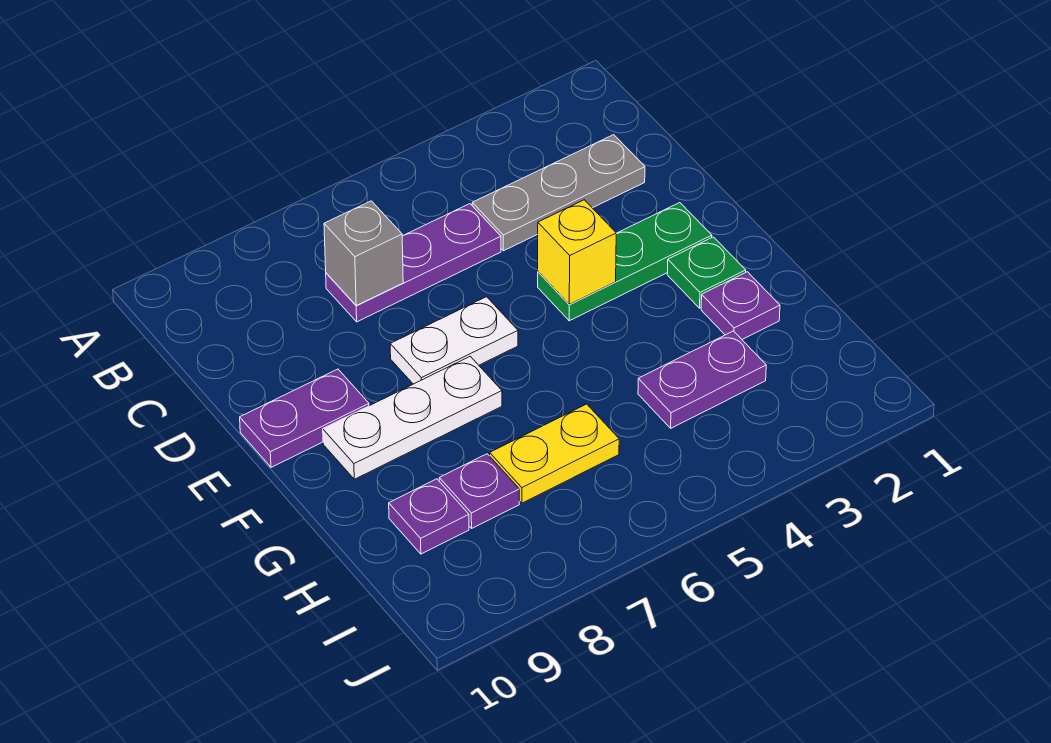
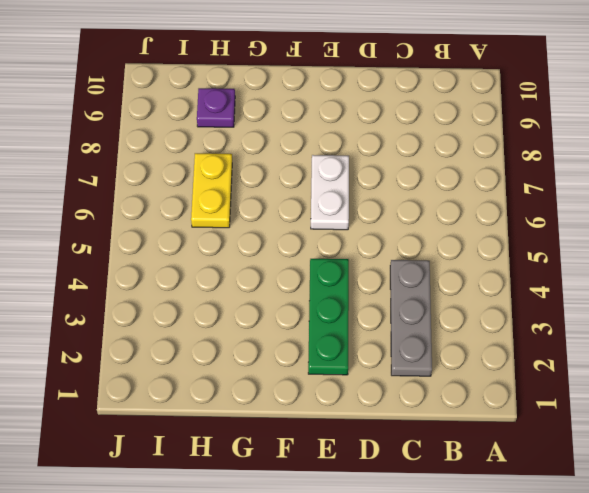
none -> purple plate C5:C7 level 1
none -> purple plate E9:E10 level 1
none -> green plate F2 level 1

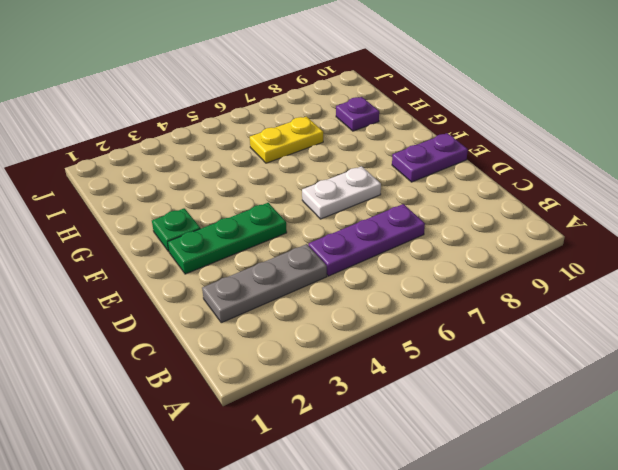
none -> white plate F7:F9 level 1
none -> purple plate G2 level 1
none -> purple plate H3:H4 level 1

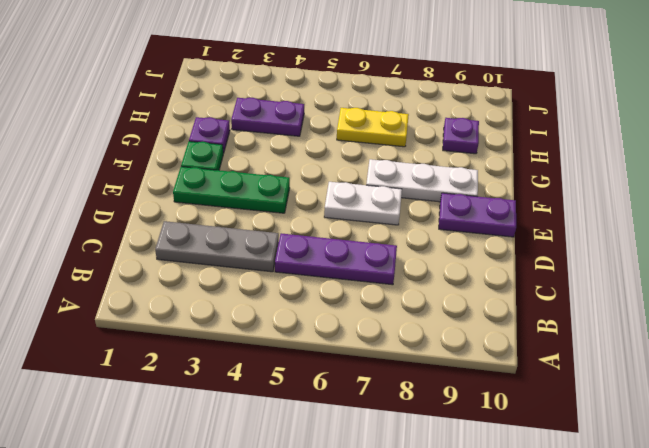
none -> purple plate H8 level 1
none -> grey brick C7 level 2
none -> yellow brick E4 level 2

